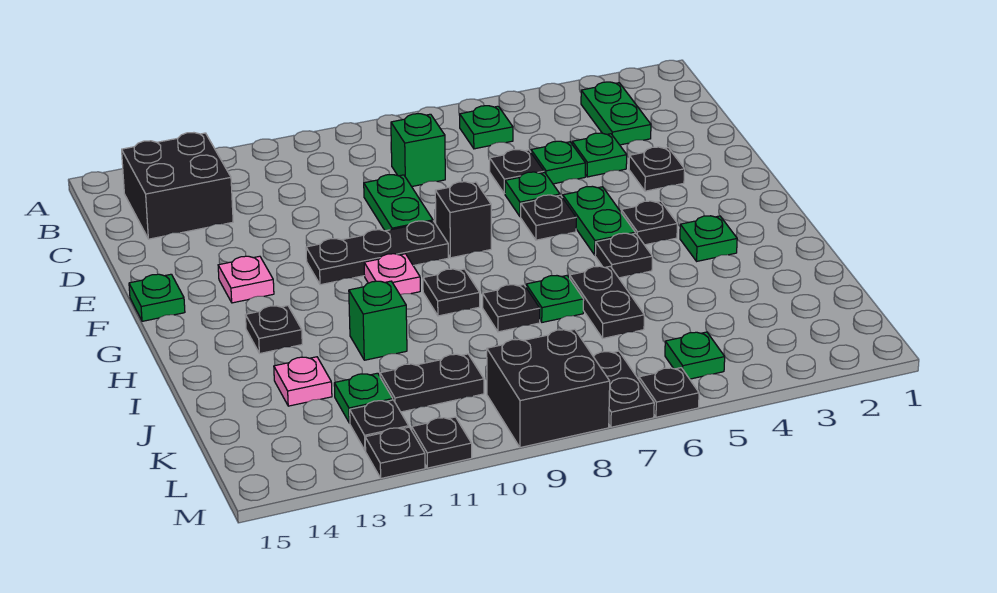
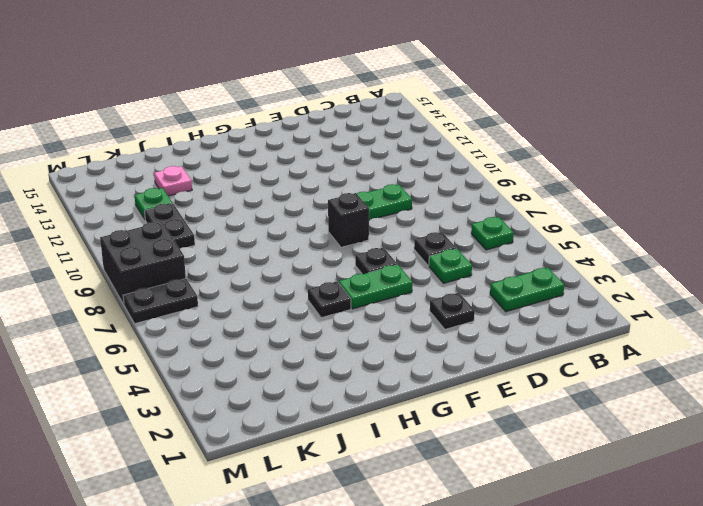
none -> black brick B13:C14 level 1
none -> green brick C8 level 1
none -> green plate D4 level 1
none -> green plate E6 level 1

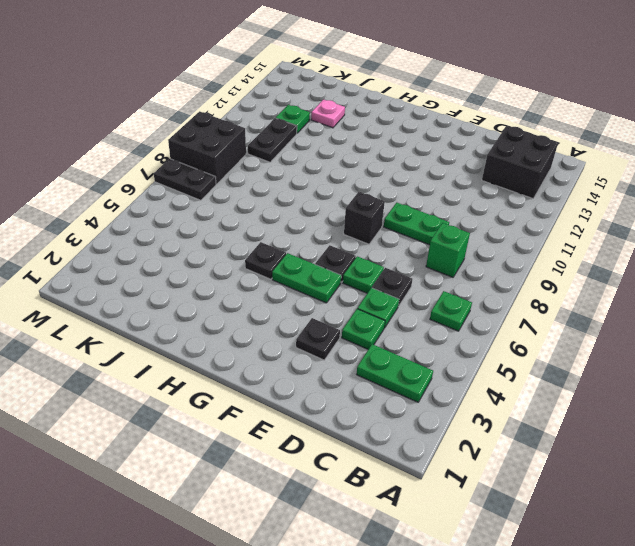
none -> black plate F9:F11 level 1
none -> pink plate F13 level 1
none -> green plate F15 level 1
none -> black plate G4 level 1

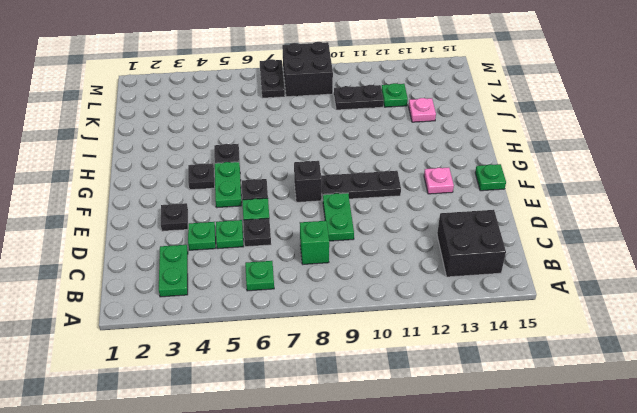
none -> pink plate G10 level 1
none -> green plate H3 level 1
none -> black plate H9 level 1
none -> black plate H13 level 1

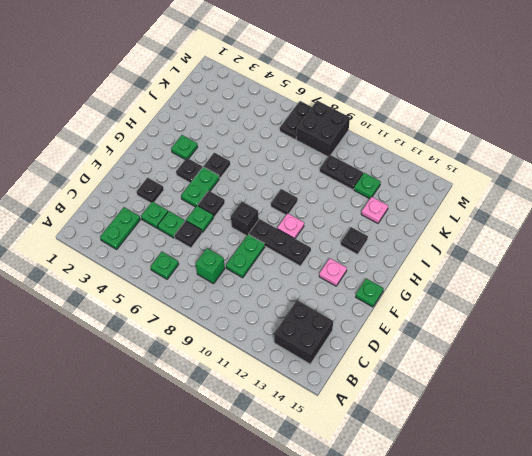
none -> black plate I6:J6 level 1
none -> green plate I7 level 1
none -> black plate I8 level 1
none -> green brick I11 level 1

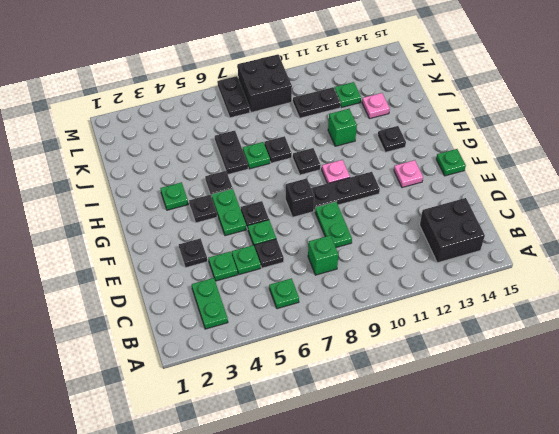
none -> green plate L5 level 1
none -> black plate L12 level 1
none -> black plate M6 level 1
none -> black plate M11 level 1

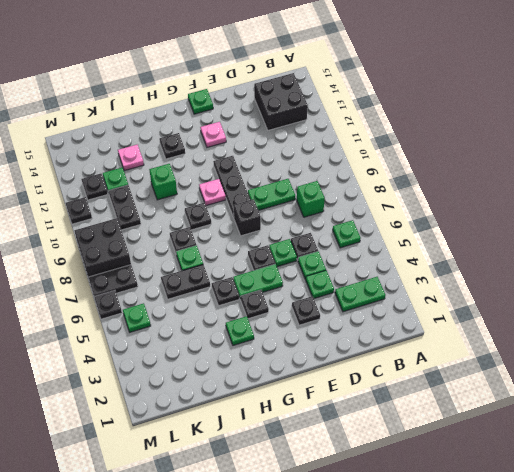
none -> black plate M12 level 1

